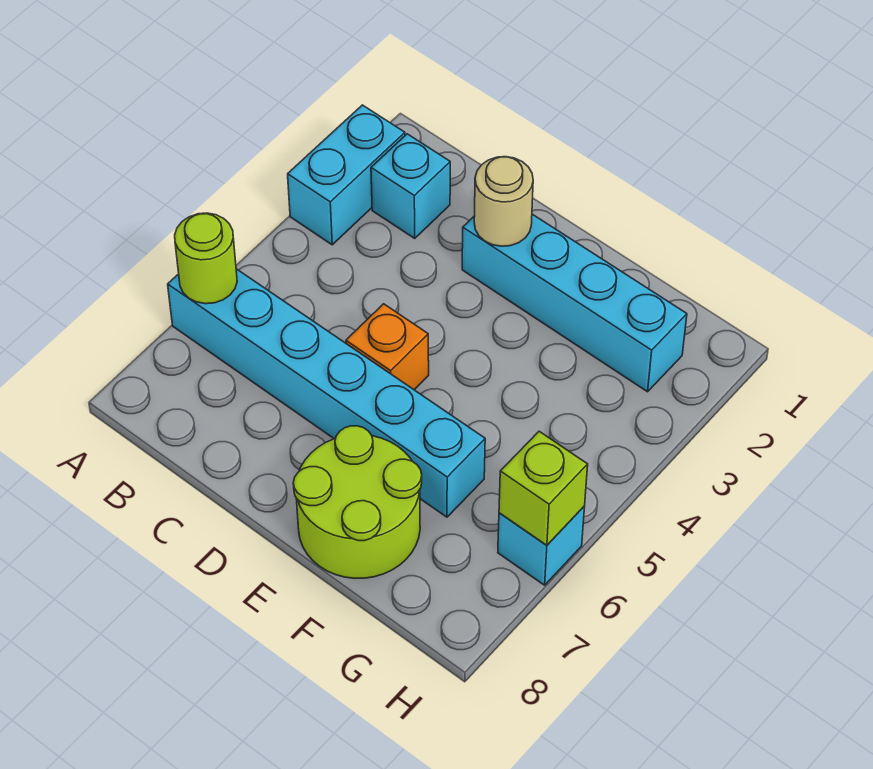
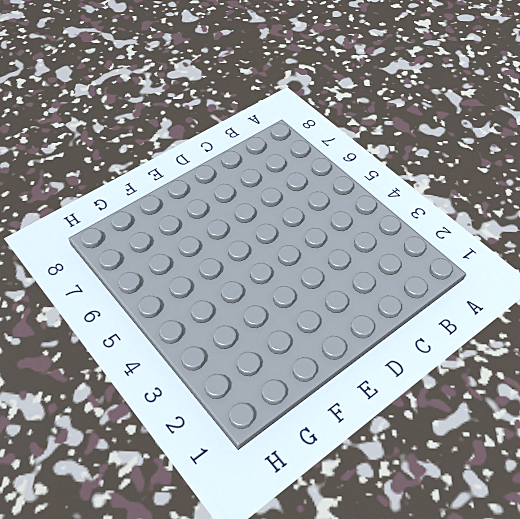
none -> cyan brick A2:A3 level 1
none -> cyan brick A6:F6 level 1

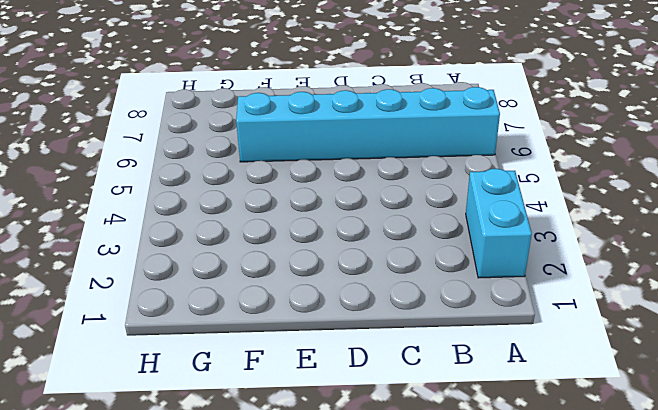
none -> cyan brick B2 level 1
none -> cyan brick D2:G2 level 1

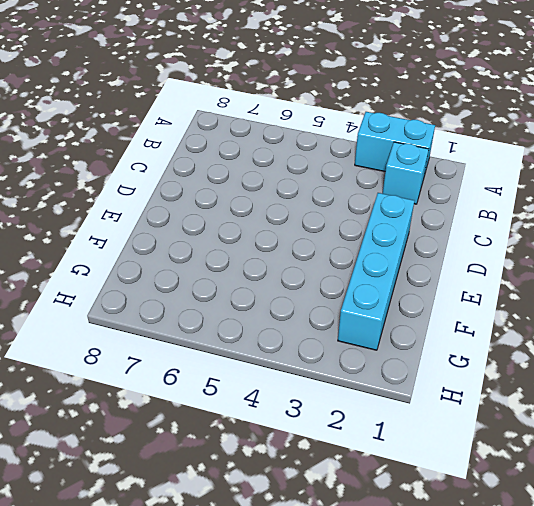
none -> cyan brick A6:F6 level 1
none -> orange brick D5 level 1

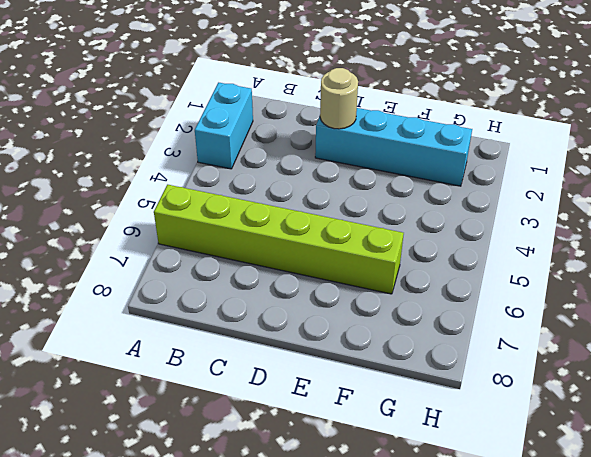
lime brick A6:F6 level 1 -> cyan brick A6:F6 level 1
none -> cyan brick B2 level 1
none -> orange brick D5 level 1

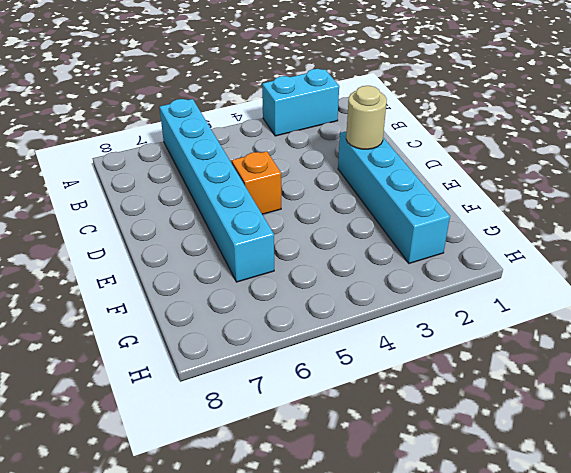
none -> cyan brick B2 level 1
none -> lime round brick E7:F8 level 1

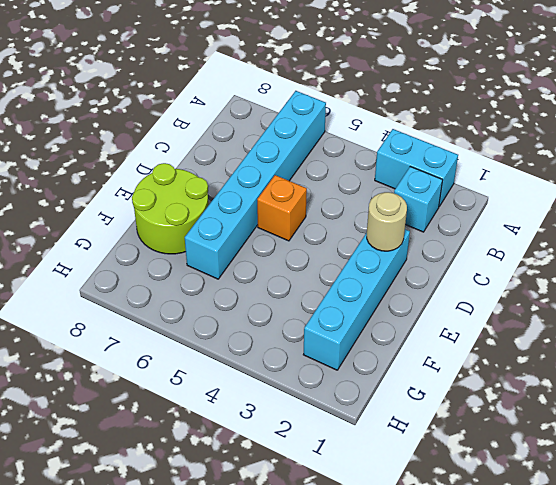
none -> cyan brick H6 level 1
none -> lime round brick A6 level 2

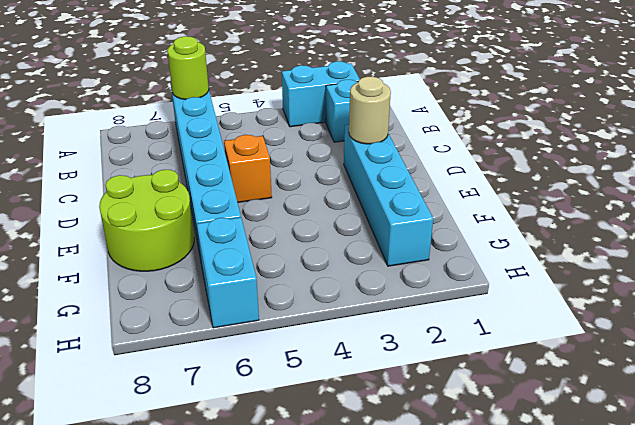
cyan brick G6:H6 level 1 -> cyan brick H6 level 1
none -> lime brick H6 level 2

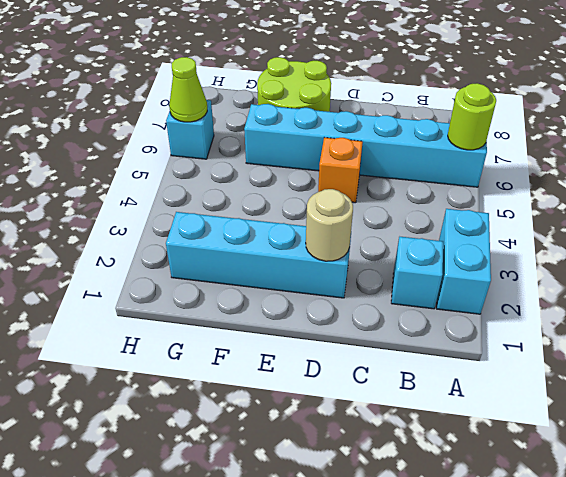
lime cone H6 level 2 -> lime brick H6 level 2

